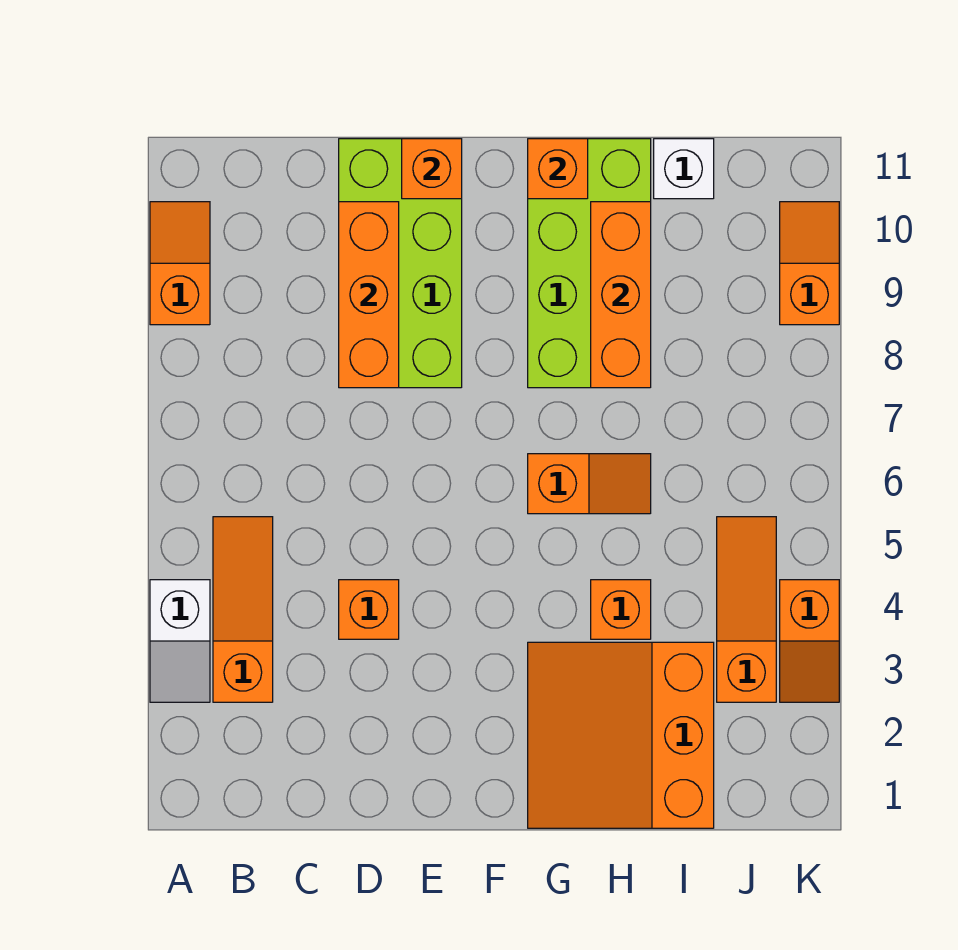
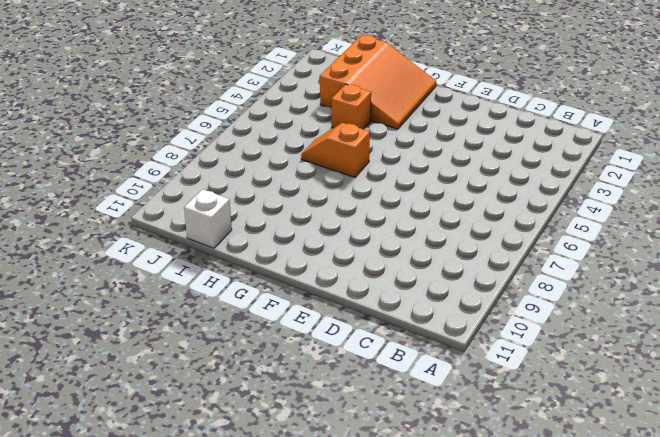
none -> white slope A3:A4 level 1 top 4
none -> orange slope A9:A10 level 1 top 9
none -> orange slope B3:B5 level 1 top 3

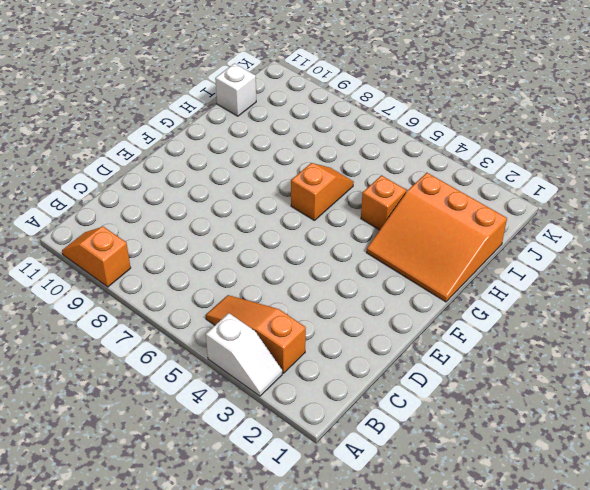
none -> orange brick D4 level 1
none -> lime brick D8:E11 level 1
none -> lime brick G8:H11 level 1

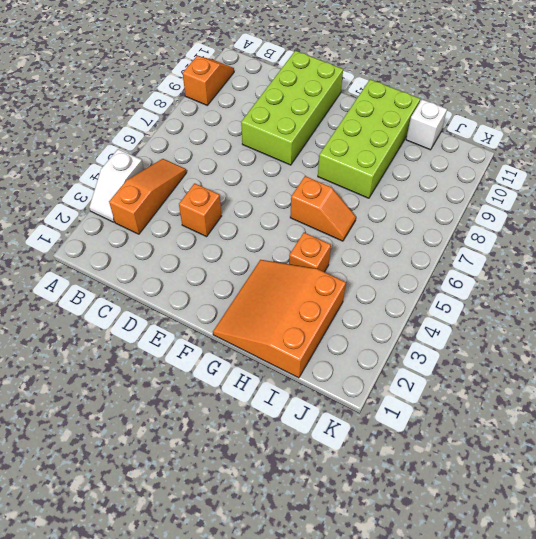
none -> orange slope J3:J5 level 1 top 3
none -> orange slope K3:K4 level 1 top 4
none -> orange slope K9:K10 level 1 top 9

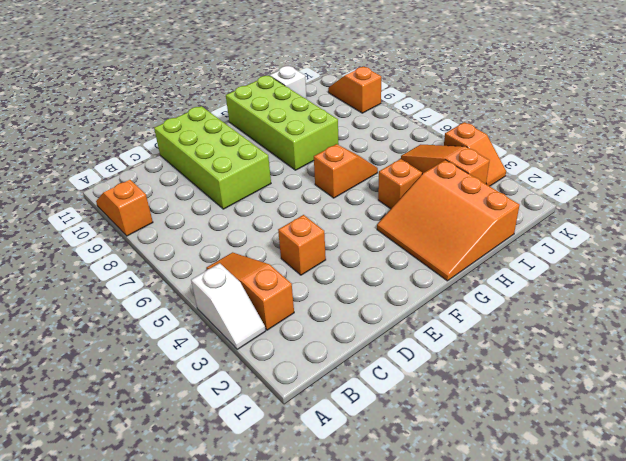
none -> orange brick D8:D10 level 2
none -> orange brick E11 level 2
none -> orange brick G11 level 2

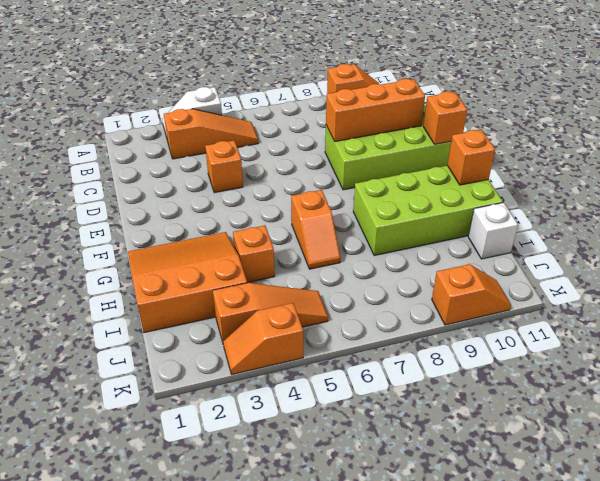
none -> orange brick H8:H10 level 2

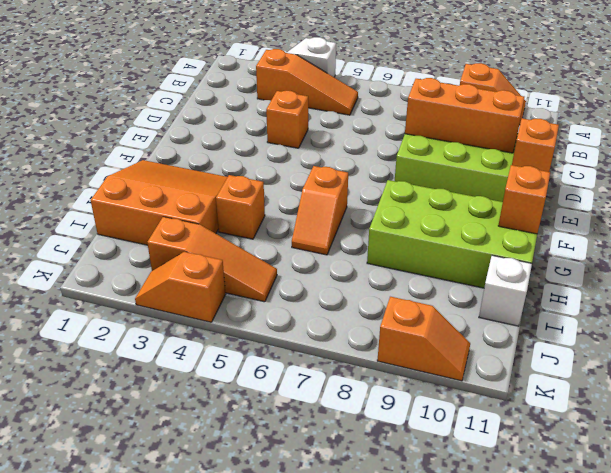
none -> orange brick H8:H10 level 2

